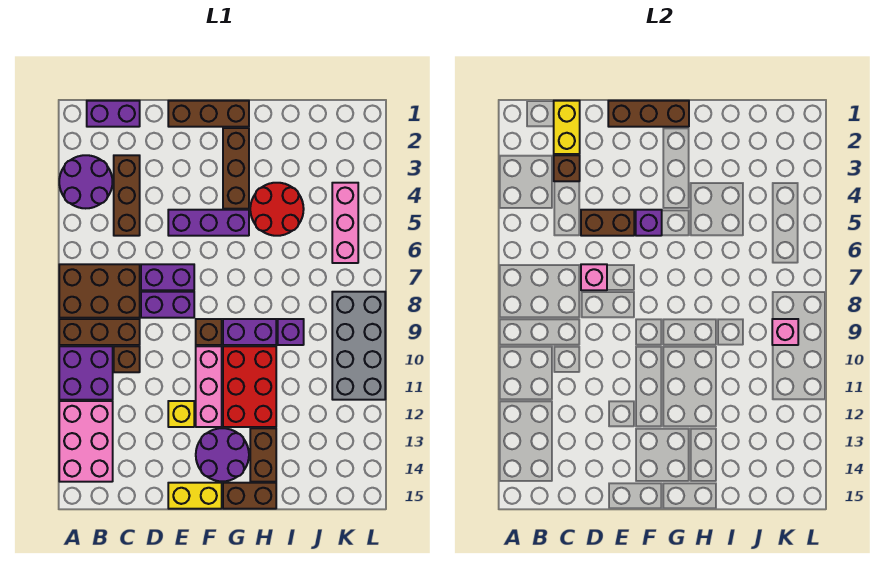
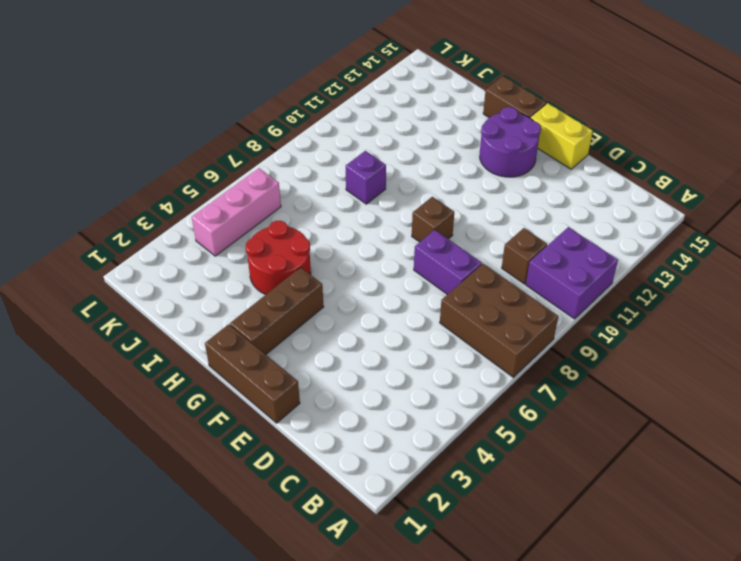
none -> purple round brick A3:B4 level 1
none -> brown brick A9:C9 level 1
none -> pink brick A12:B14 level 1
none -> purple brick B1:C1 level 1

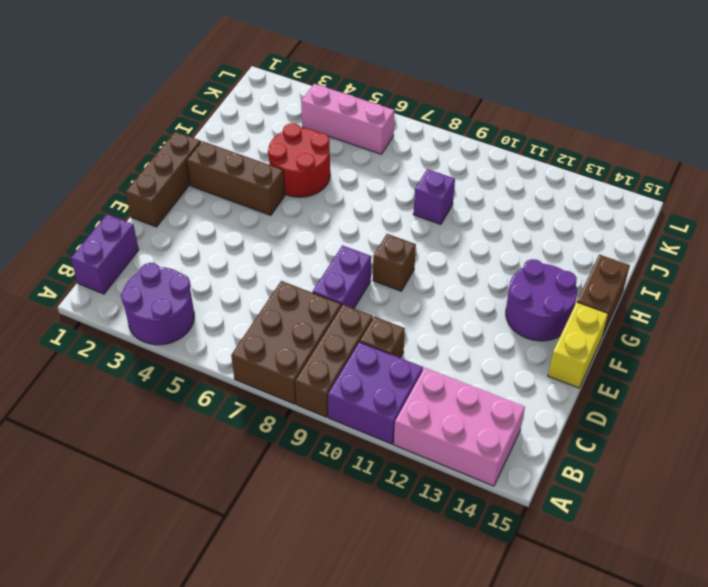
none -> brown brick C3:C5 level 1
none -> purple brick D7:E7 level 1
none -> purple brick E5:G5 level 1
none -> yellow brick E12 level 1

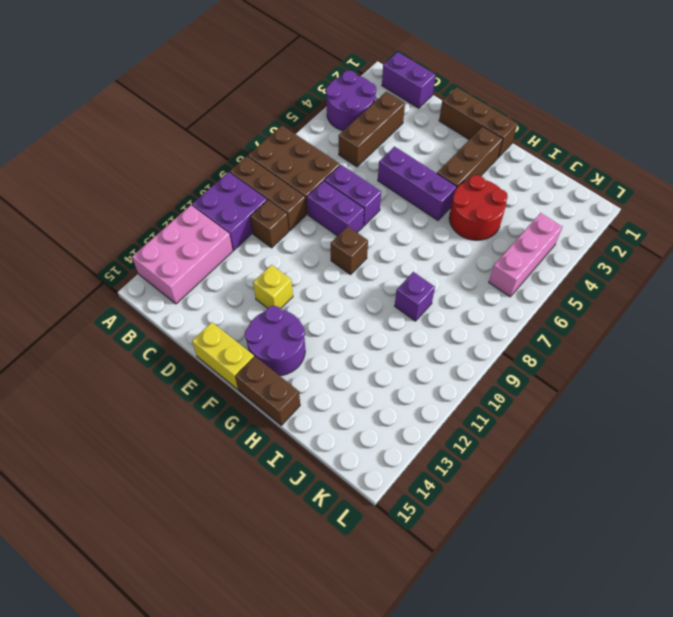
none -> pink brick F10:F12 level 1
none -> purple brick G9:H9 level 1
none -> red brick G10:H12 level 1
none -> brown brick H13:H14 level 1

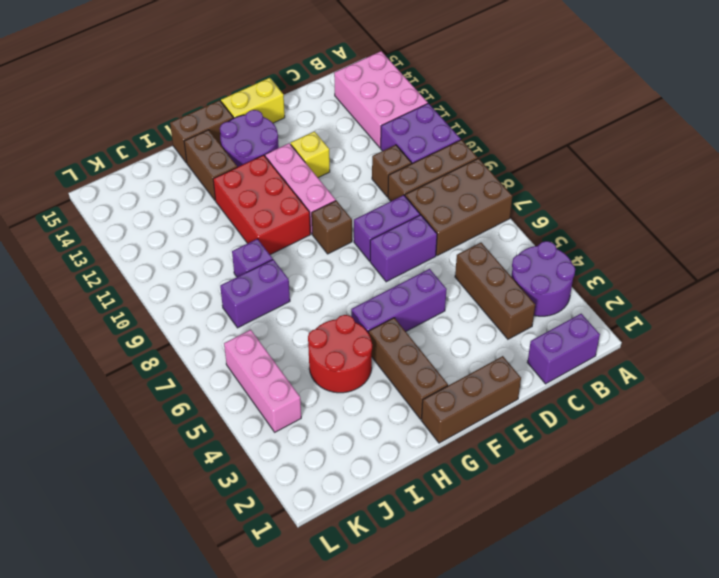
purple brick I8:J8 level 1 -> purple brick G9:H9 level 1
none -> grey brick K8:L11 level 1
none -> yellow brick C1:C2 level 2
none -> brown brick C3 level 2
none -> brown brick D5:E5 level 2

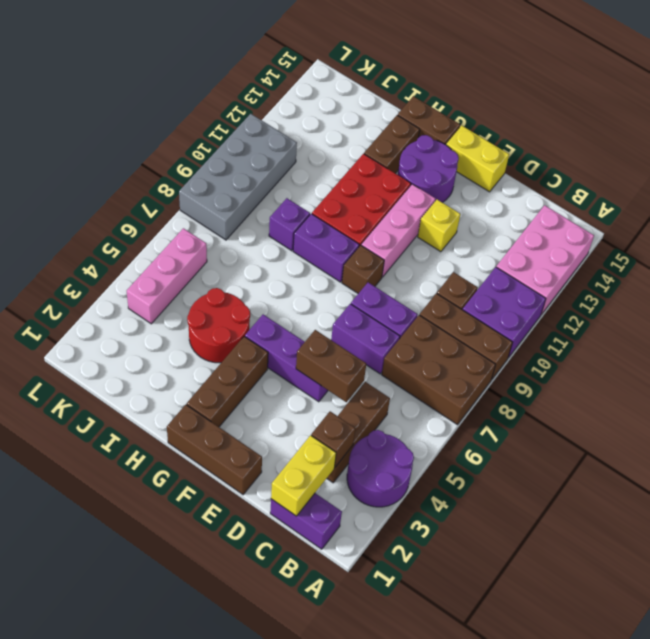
none -> pink brick D7 level 2
none -> brown brick E1:G1 level 2
none -> purple brick F5 level 2
none -> pink brick K9 level 2

